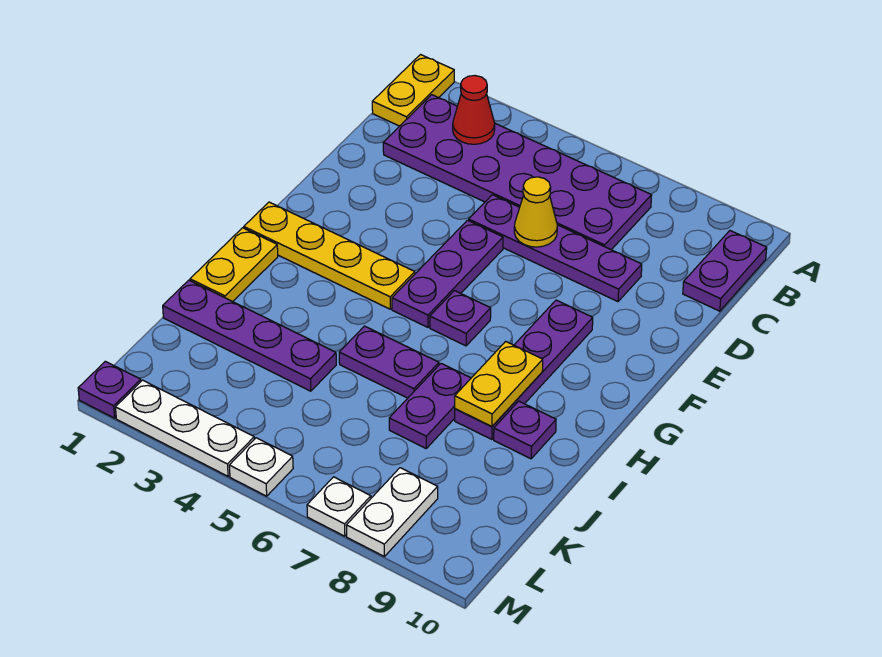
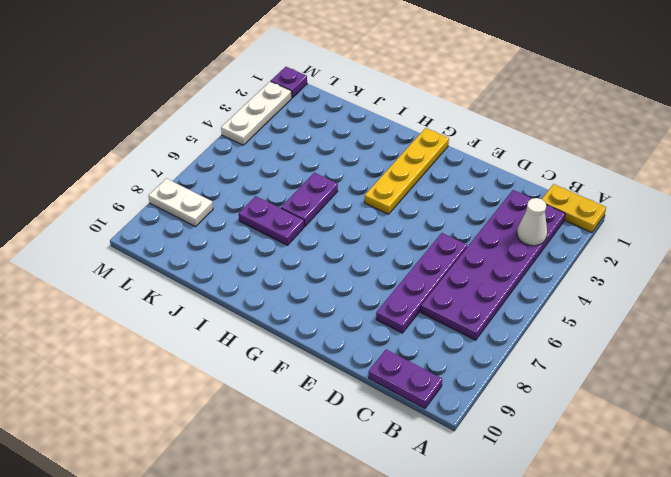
white cone B3 level 2 -> red cone B3 level 2
none -> purple plate E5:G5 level 1
none -> purple plate F8:I8 level 1
none -> purple plate G6 level 1

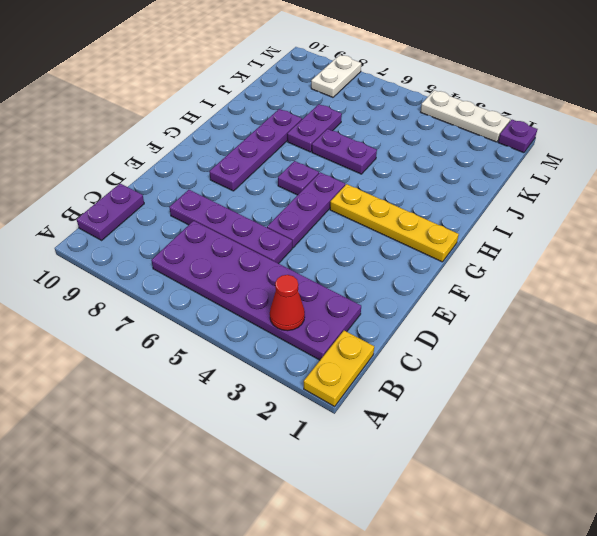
none -> yellow plate H1:I1 level 1
none -> purple plate I9 level 1
none -> purple plate J1:J4 level 1

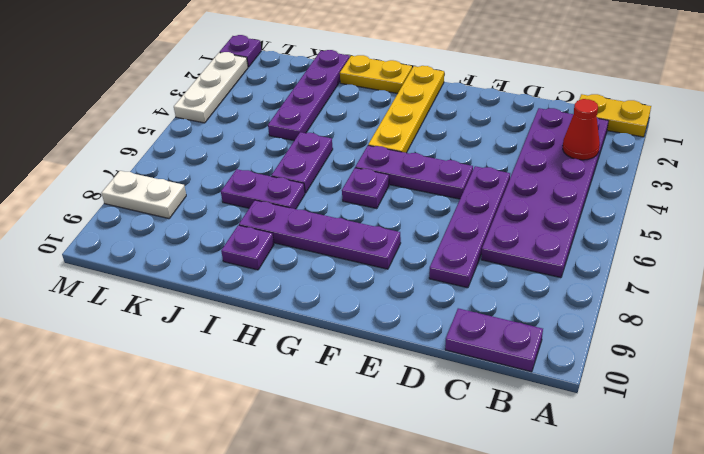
none -> white plate M5 level 1
none -> white plate M7 level 1
none -> yellow cone D6 level 2

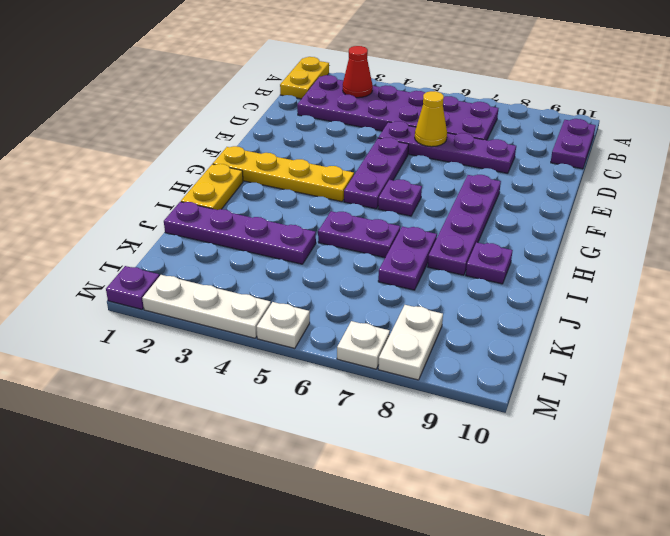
none -> yellow plate H8:I8 level 2

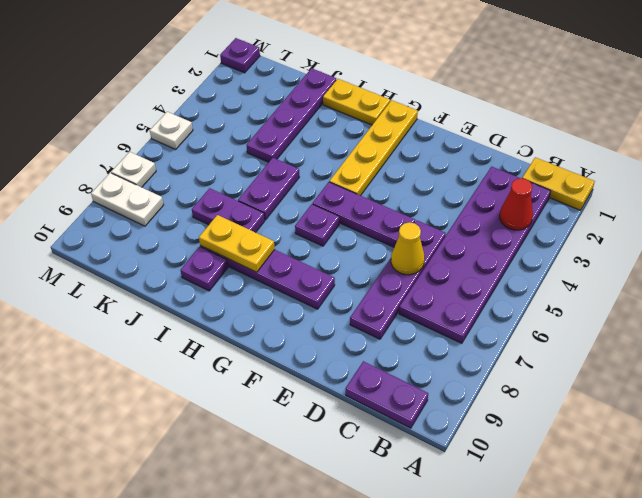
none -> white plate M2:M4 level 1

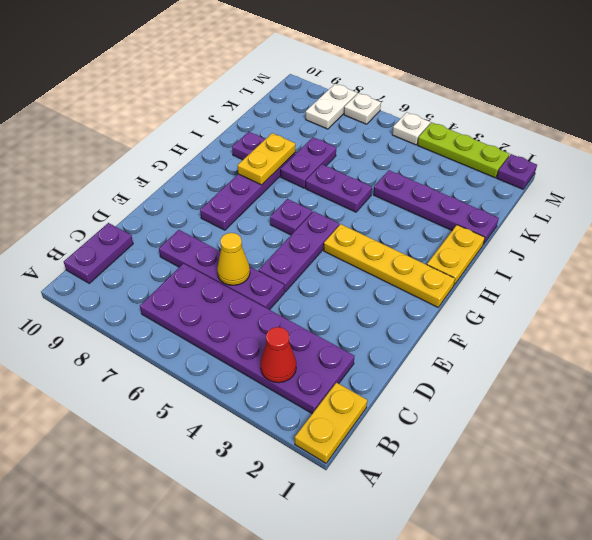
lime plate M2:M4 level 1 -> white plate M2:M4 level 1

